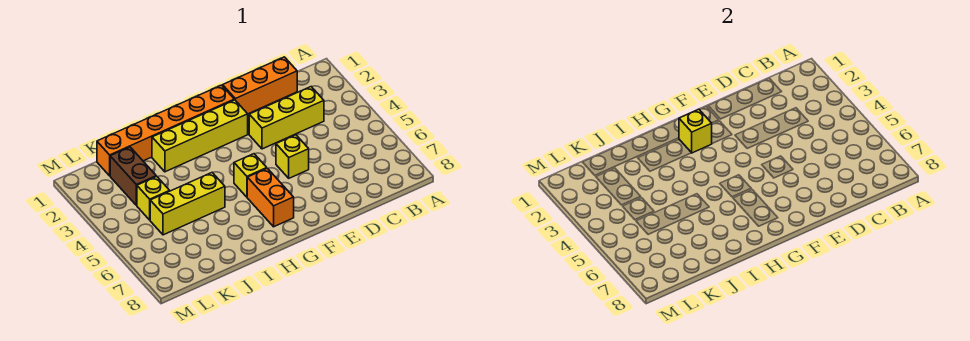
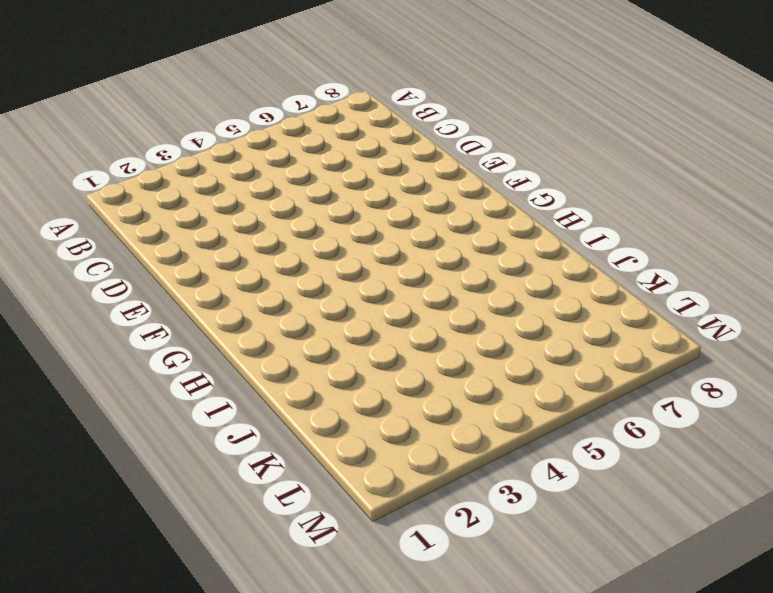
none -> orange brick C1:E1 level 1
none -> yellow brick C3:E3 level 1

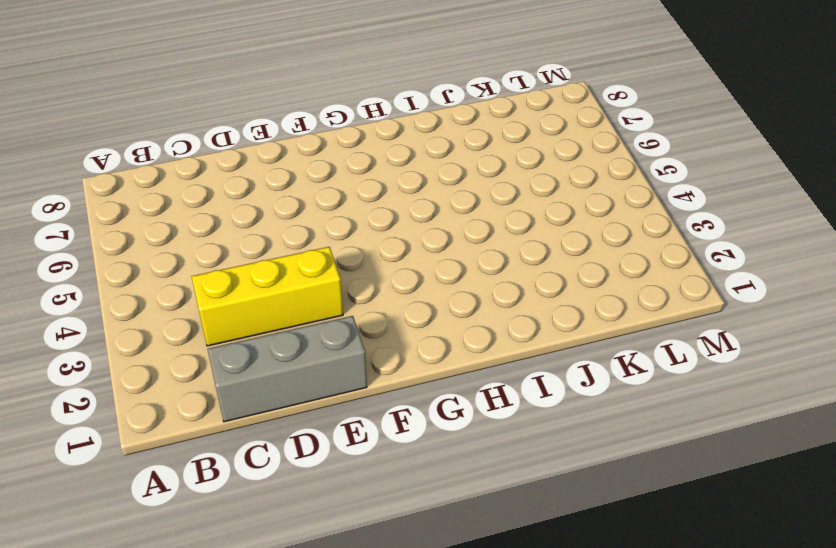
grey brick C1:E1 level 1 -> orange brick C1:E1 level 1
none -> yellow brick E5 level 1
none -> orange brick F1:K1 level 1

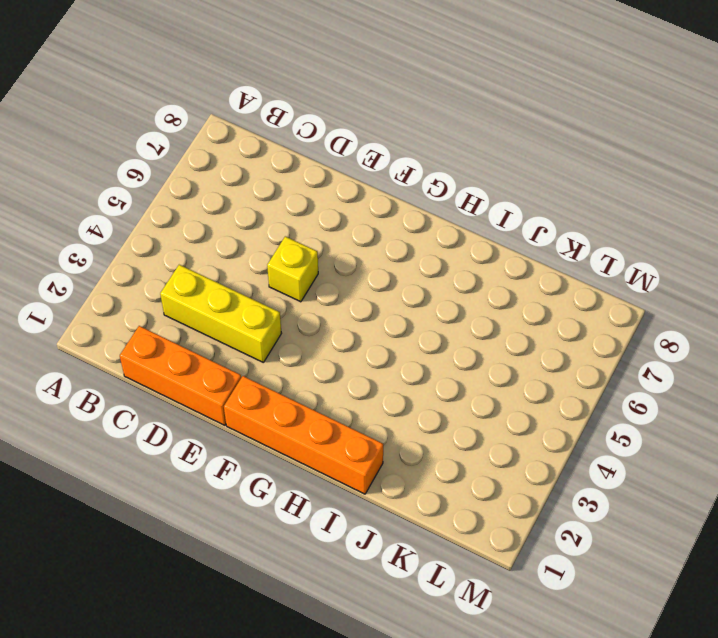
orange brick F1:I1 level 1 -> orange brick F1:K1 level 1
none -> yellow brick F2:I2 level 1
none -> yellow brick G5 level 1

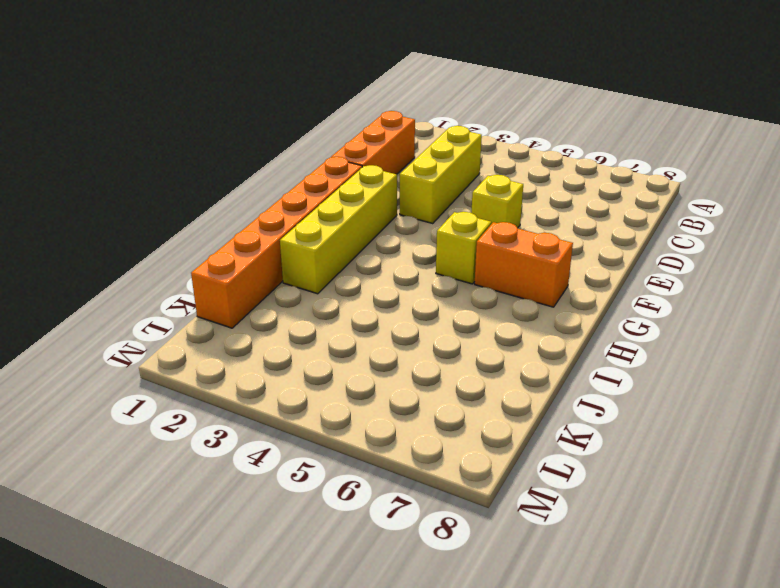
none -> yellow brick I5:K5 level 1
none -> brown brick K2:K3 level 1

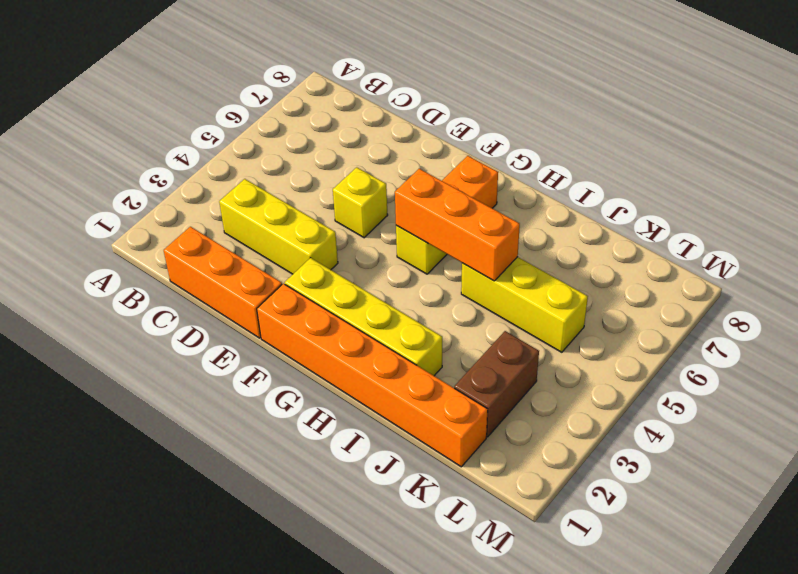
orange brick G5:I5 level 2 -> none
none -> yellow brick K4 level 1
none -> yellow brick G2 level 2

